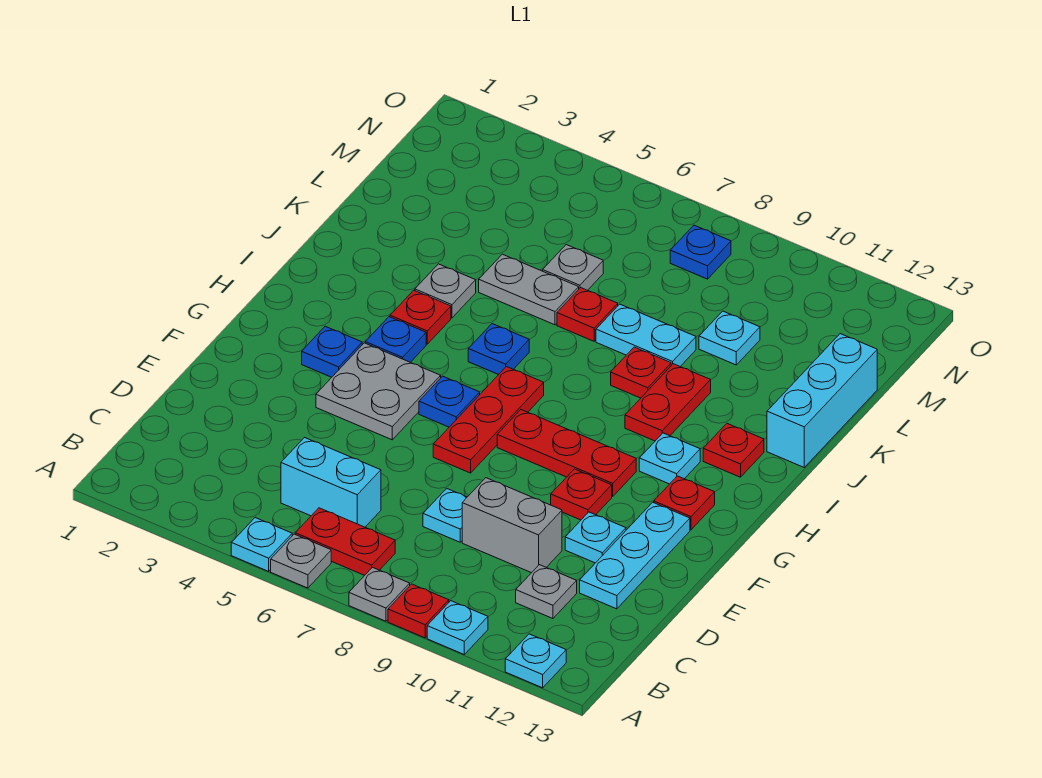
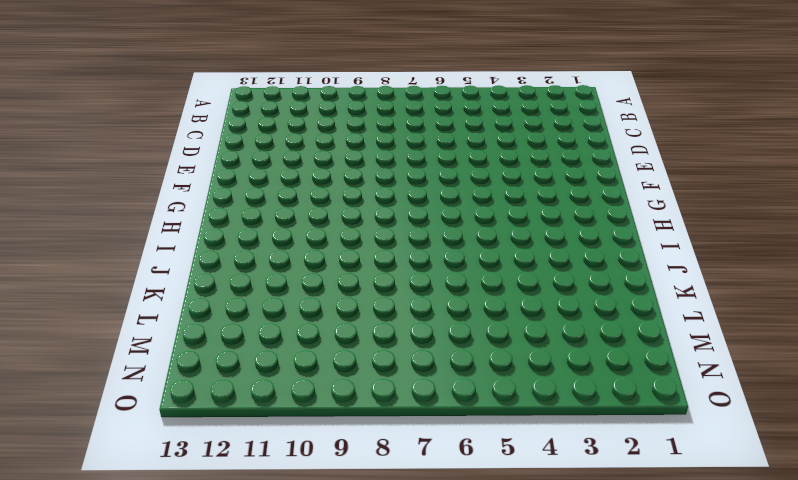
none -> cyan plate A5 level 1
none -> grey plate A6 level 1
none -> grey plate A8 level 1
none -> red plate A9 level 1

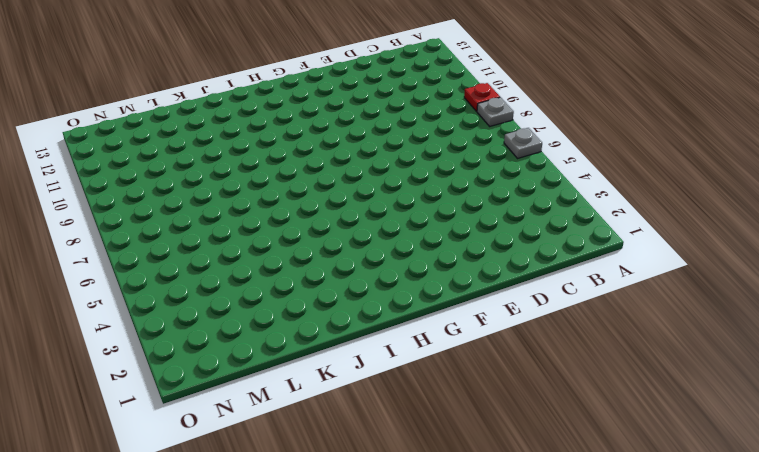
none -> cyan plate A5 level 1
none -> cyan plate A10 level 1
none -> cyan plate A12 level 1
none -> red plate B6:B7 level 1

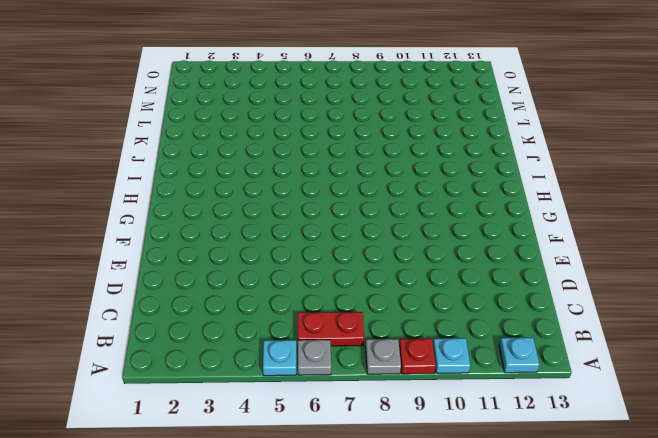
none -> cyan brick C5:C6 level 1
none -> grey plate C11 level 1
none -> cyan plate D8 level 1
none -> grey brick D9:D10 level 1

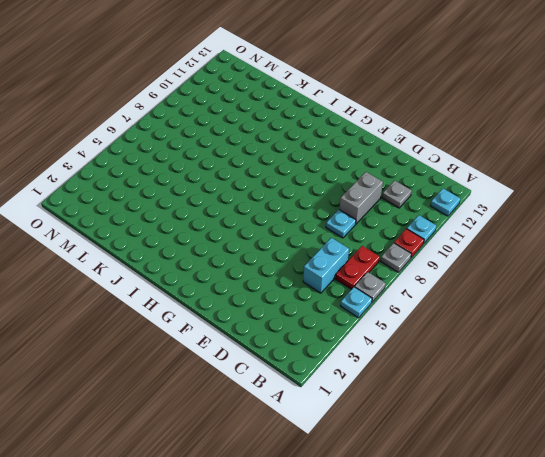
none -> cyan plate D12:F12 level 1
none -> cyan plate E11 level 1
none -> grey plate F4:G5 level 1
none -> red plate F7:H7 level 1

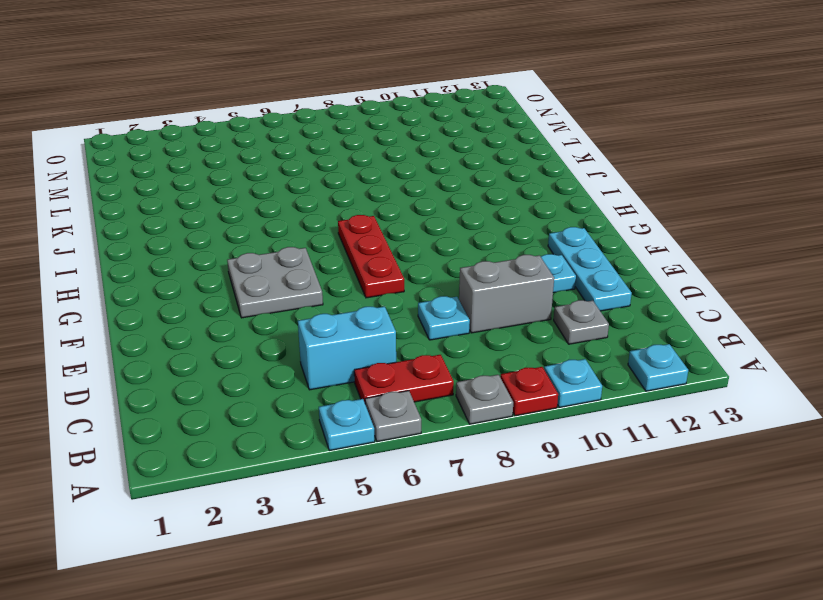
none -> red plate F10 level 1
none -> blue plate G3 level 1
none -> blue plate G6 level 1
none -> red plate G8:G10 level 1

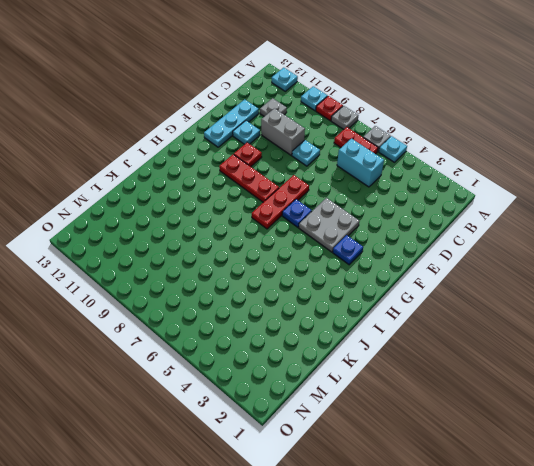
none -> red plate G12 level 1
none -> blue plate H4 level 1
none -> cyan plate H11 level 1
none -> red plate I4 level 1

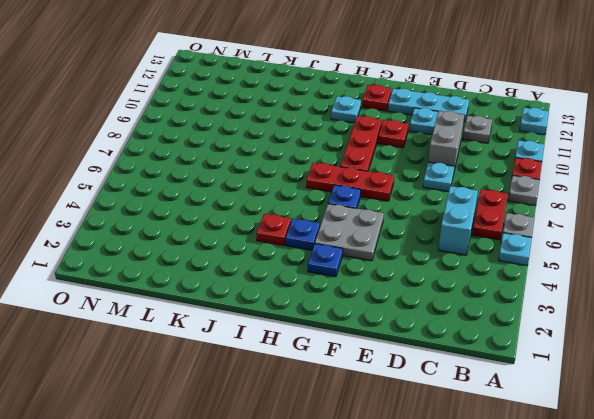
none -> blue plate I6 level 1
none -> red plate I10:J10 level 1
none -> red plate I12 level 1
none -> grey plate J4 level 1

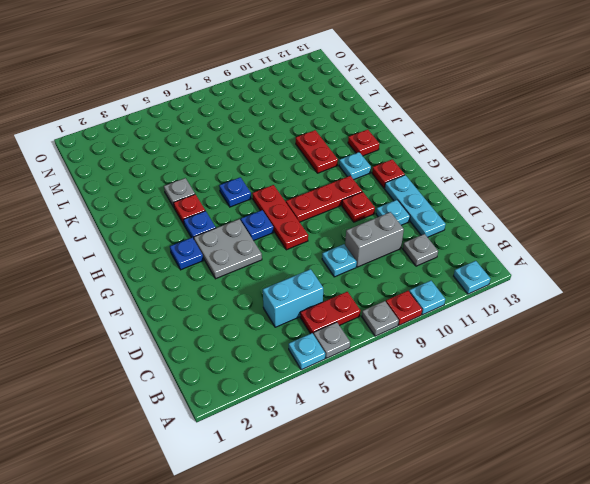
none -> red plate J9 level 1
none -> cyan brick J13:L13 level 1
none -> grey plate K5:K6 level 1
none -> red plate K7 level 1

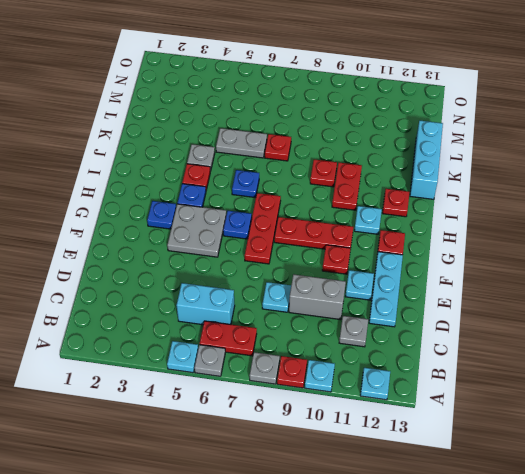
none -> cyan plate K8:K9 level 1
none -> grey plate L6 level 1
none -> cyan plate L10 level 1
none -> blue plate N8 level 1

